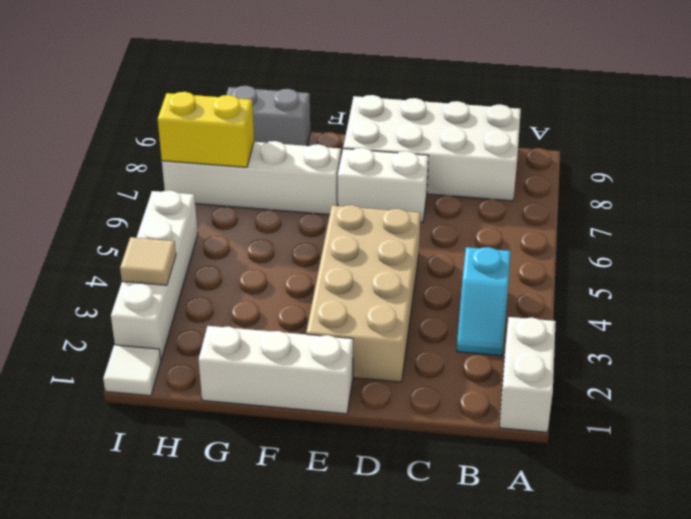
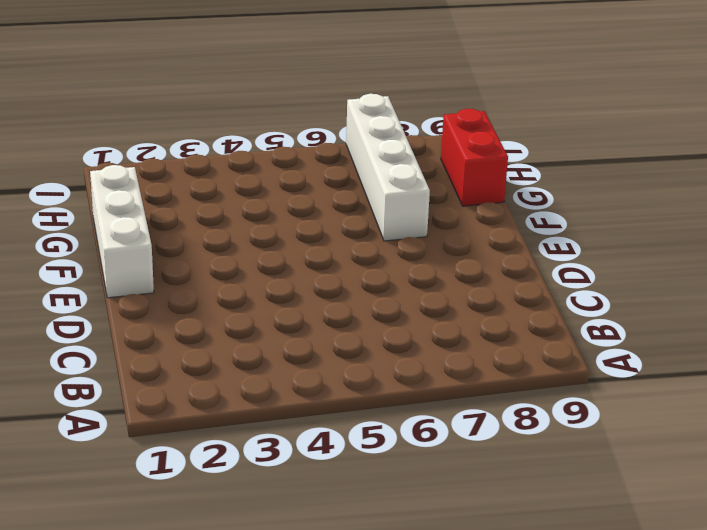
red brick G9:H9 level 1 -> grey brick G9:H9 level 1
none -> white brick A1:A2 level 1
none -> cyan slope B3:B4 level 1 top 4
none -> white brick B8:E9 level 1

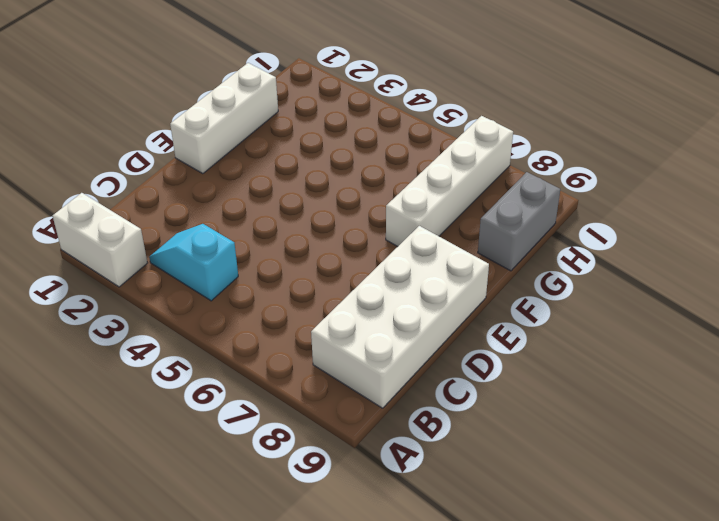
none -> tan brick D2:E5 level 1
none -> white brick D7:E7 level 1
none -> white tile I1 level 1

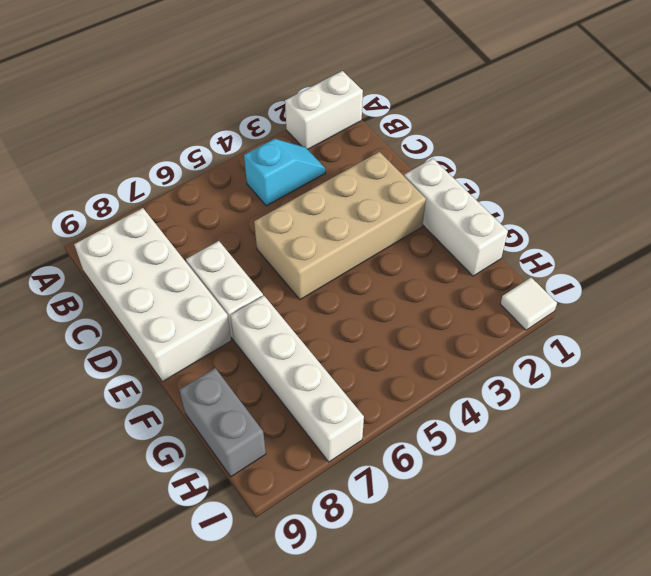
none -> white brick I2:I5 level 1
none -> yellow brick H7:I7 level 2
none -> tan tile I3 level 2

